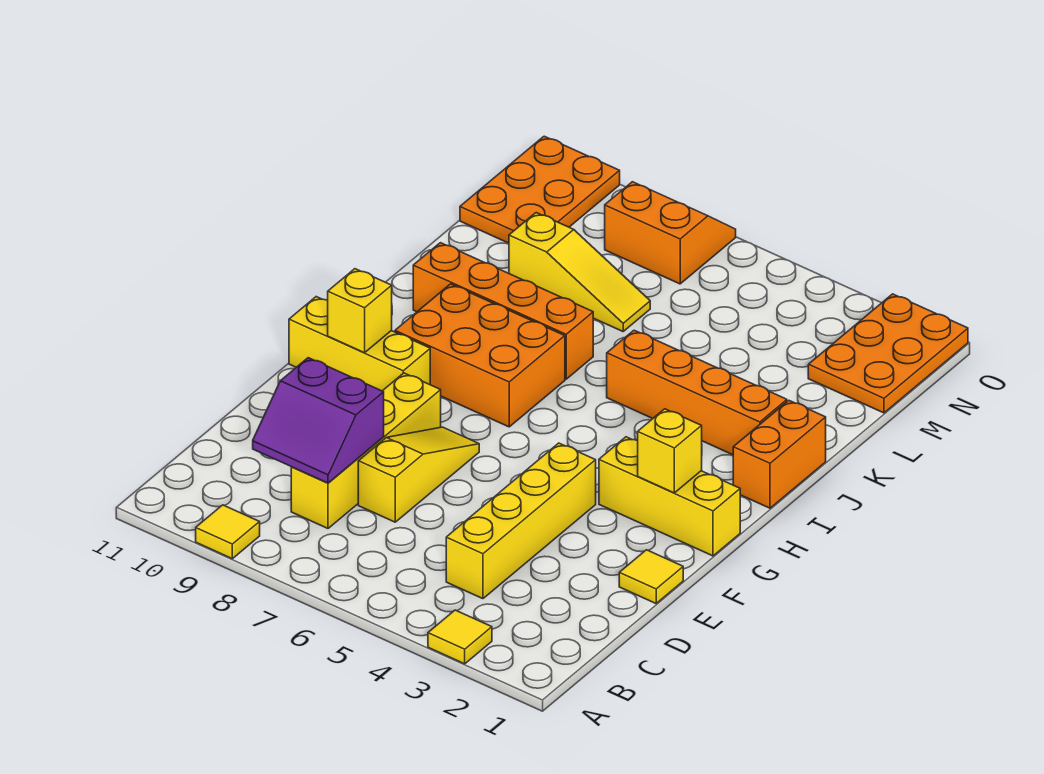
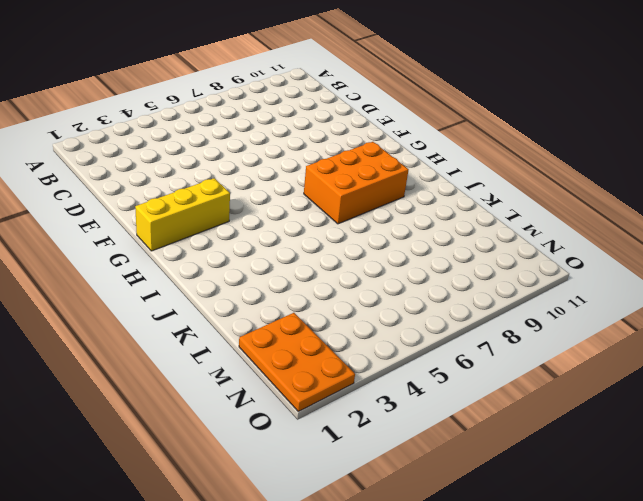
none -> yellow tile A3 level 1
none -> yellow tile A9 level 1
none -> yellow brick C4:F4 level 1

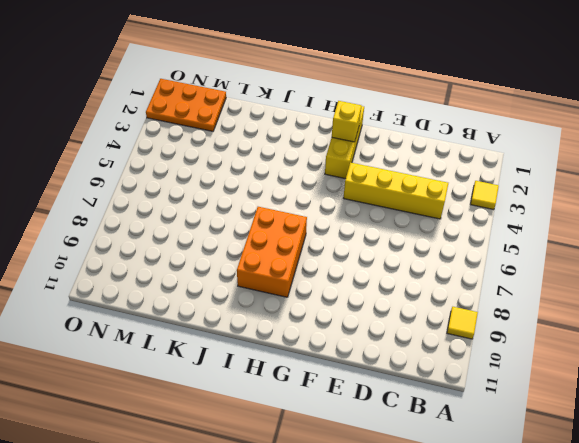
none -> yellow brick C8:F8 level 1
none -> yellow slope D7:F7 level 1 top D
none -> yellow tile E1 level 1

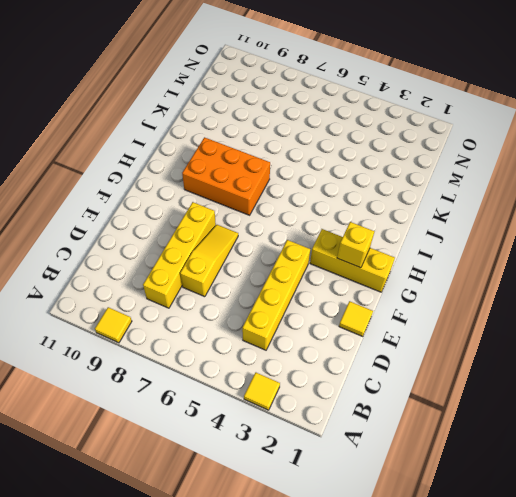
none -> yellow brick G9:G11 level 1
none -> orange brick I1:J1 level 1
none -> orange brick J2:J5 level 1

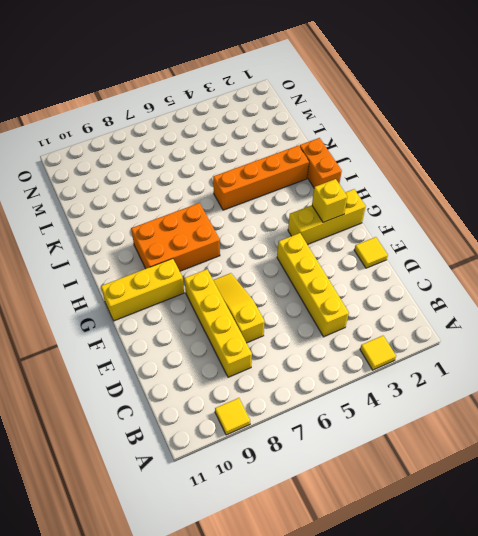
none -> orange brick J7:J10 level 1
none -> yellow slope L7:L9 level 1 top 9
none -> orange plate M1:O2 level 1

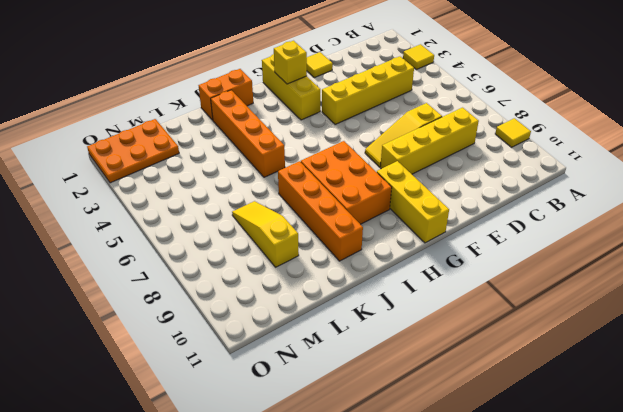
none -> orange plate M10:O11 level 1
none -> orange slope N7:O8 level 1 top N
none -> purple slope C8:D9 level 2 top D

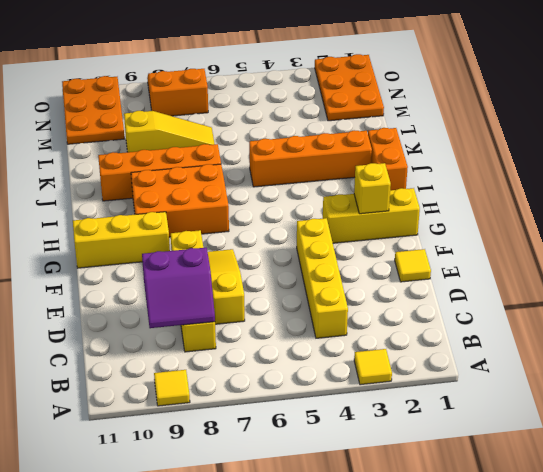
none -> yellow brick G10 level 2

